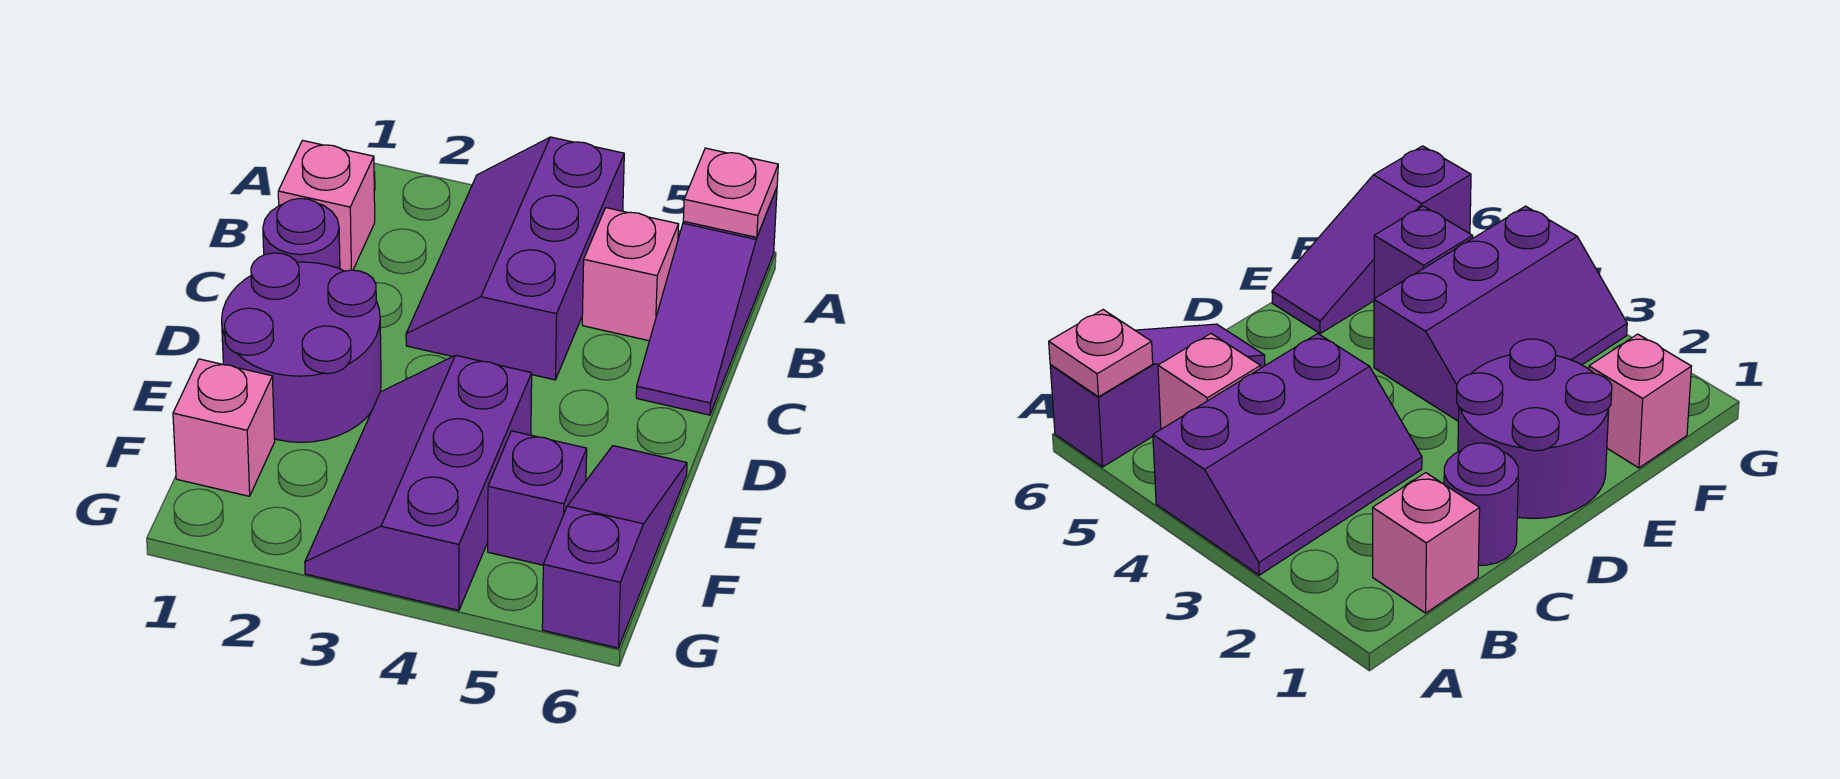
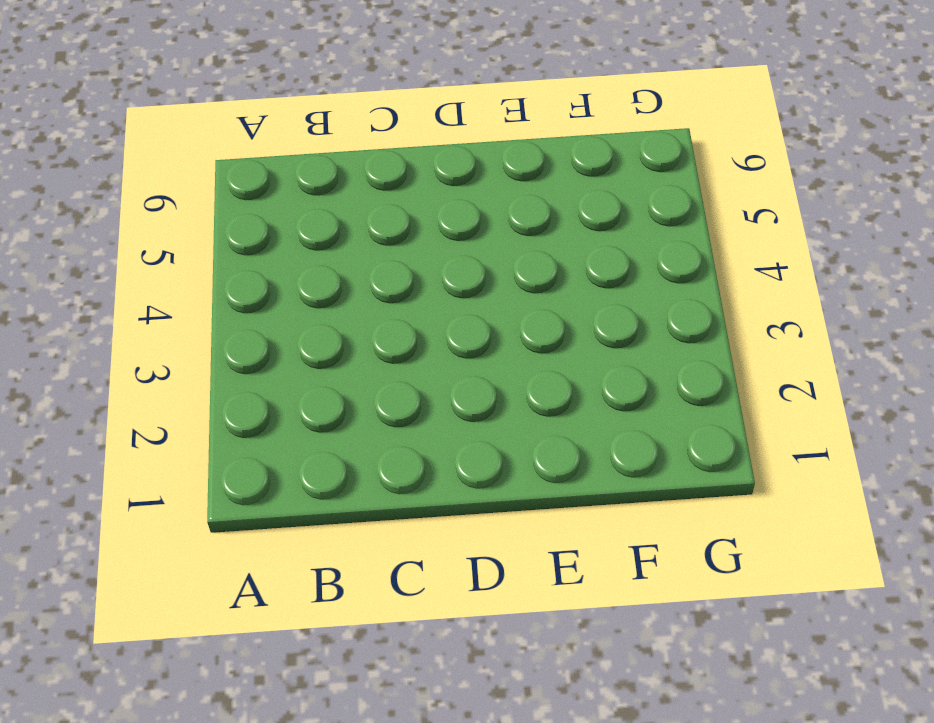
none -> purple slope A3:C4 level 1 top 4
none -> purple slope A6:C6 level 1 top A

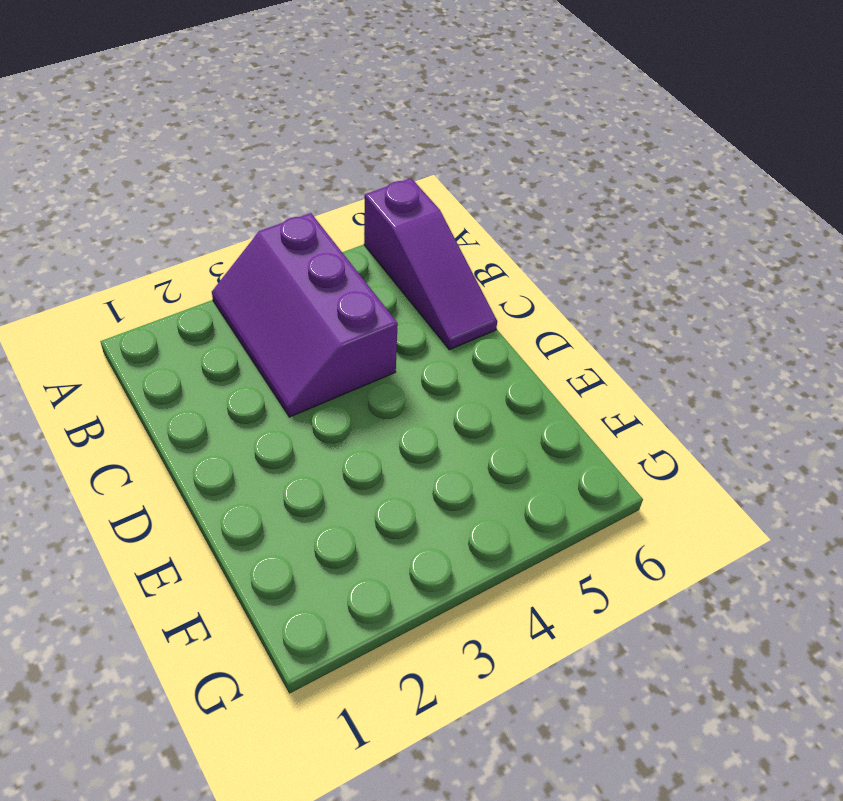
none -> pink brick B1 level 1
none -> pink brick B5 level 1

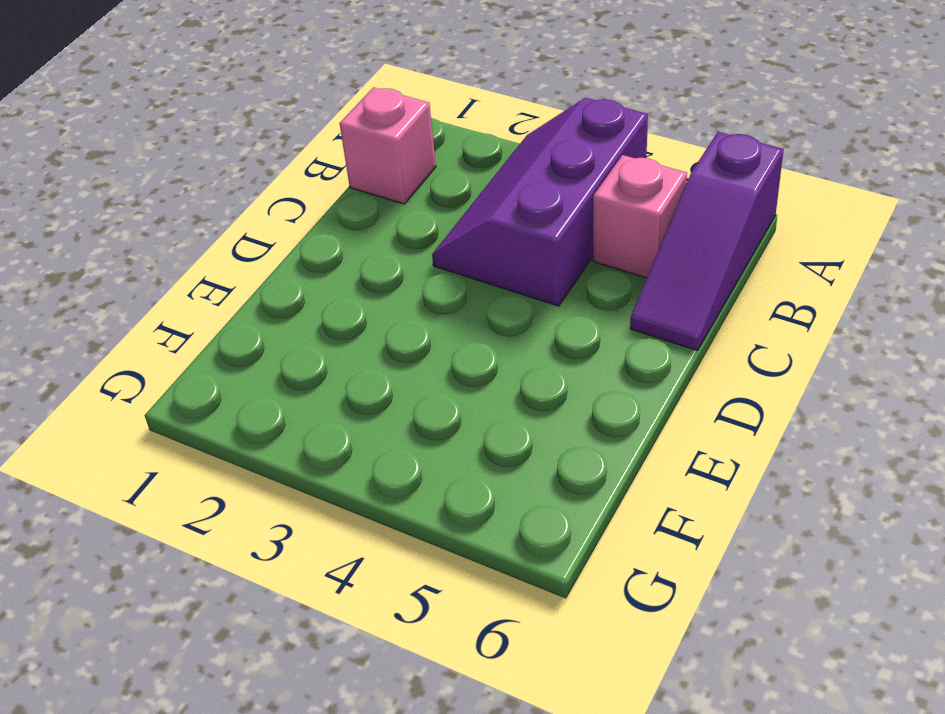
none -> purple round brick C1 level 1
none -> purple round brick D1:E2 level 1

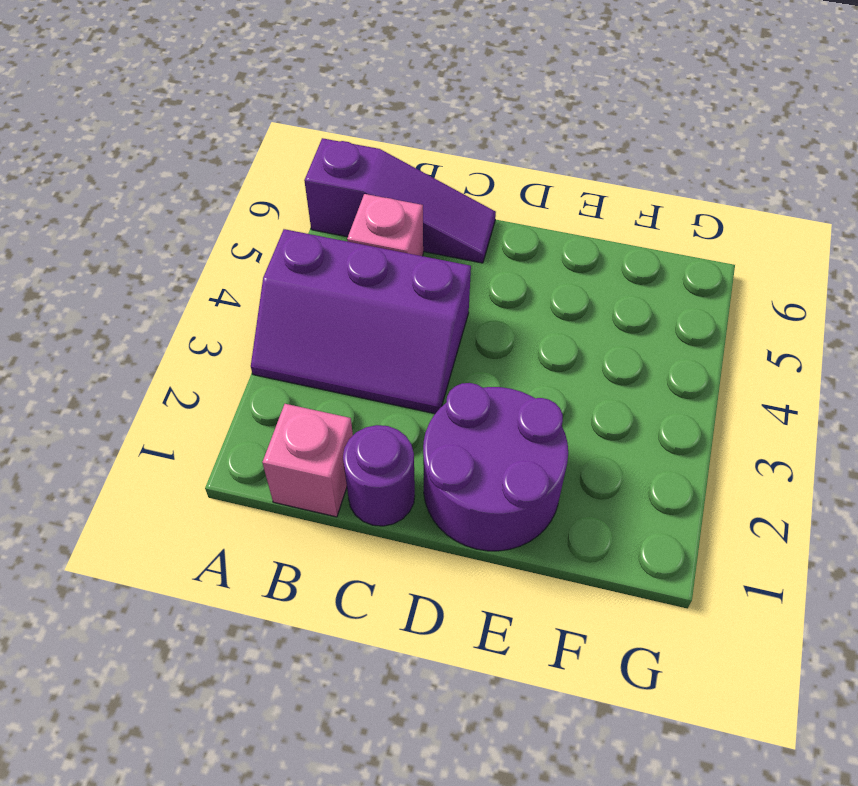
none -> purple slope E3:G4 level 1 top 4
none -> purple slope E6:G6 level 1 top G

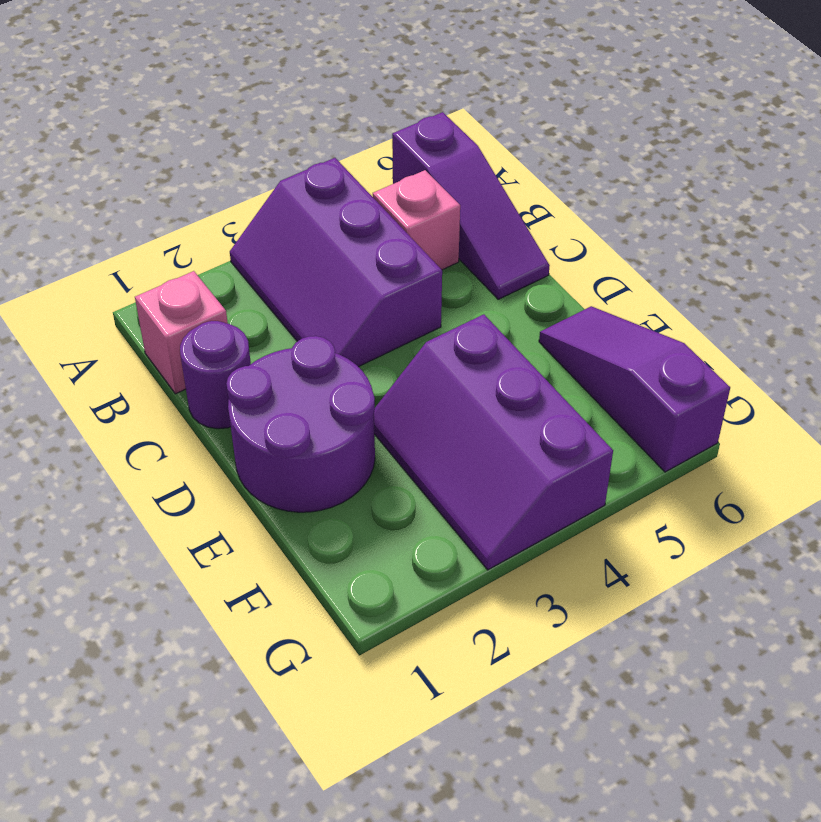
none -> pink brick F1 level 1
none -> purple brick F5 level 1

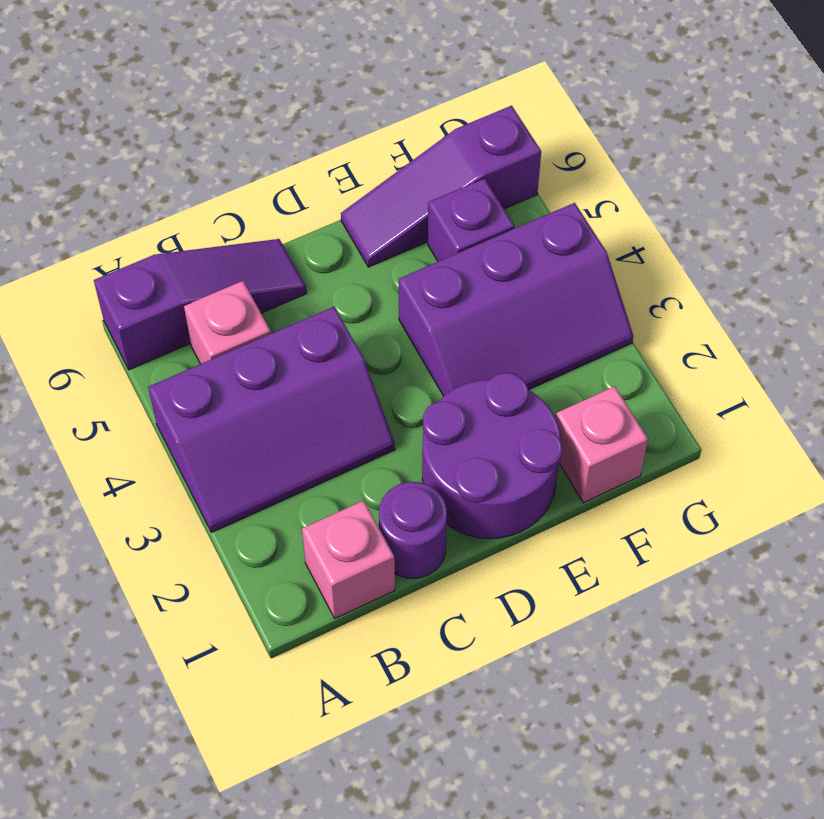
none -> pink plate A6 level 2

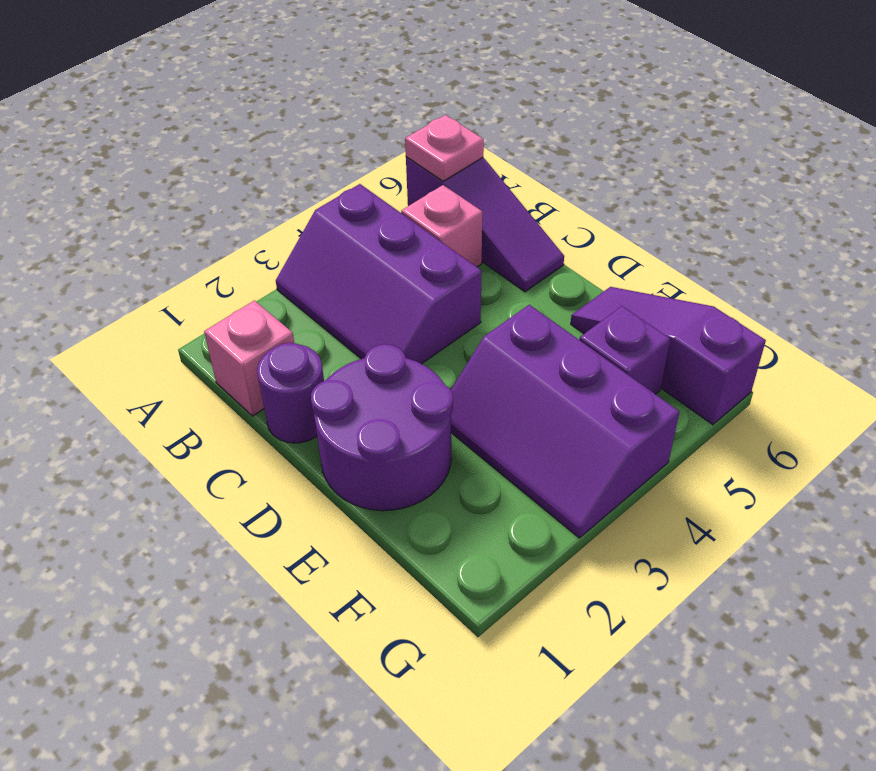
none -> pink brick F1 level 1

